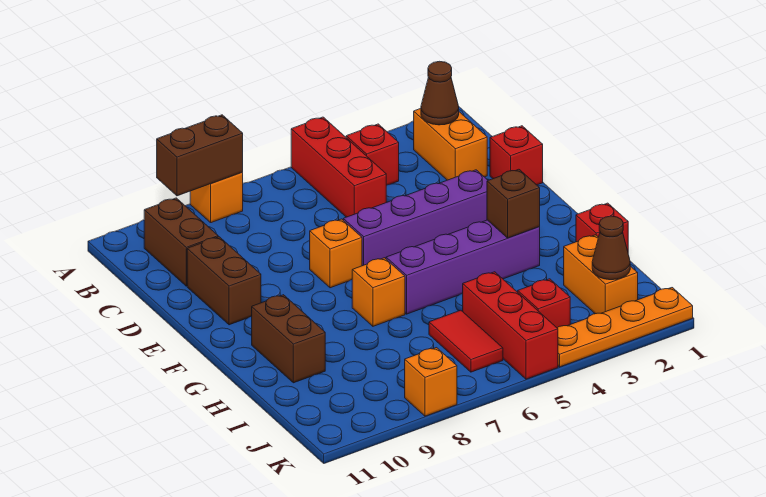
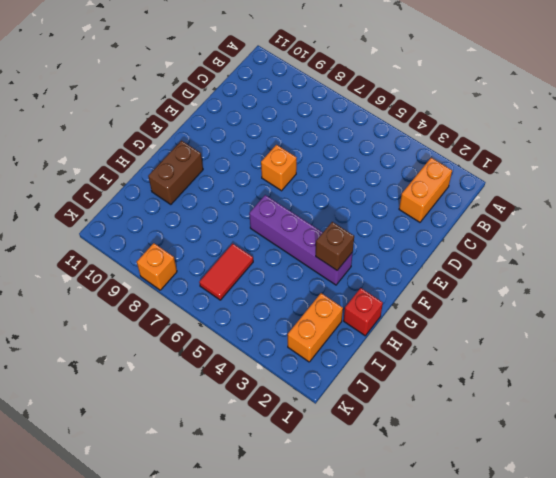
none -> red brick A5:C5 level 1
none -> orange brick A8 level 1
none -> red brick B4 level 1

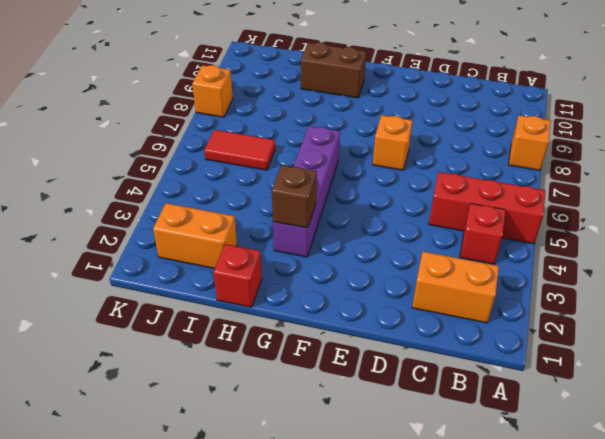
none -> brown brick B10:C10 level 1
none -> red brick D1 level 1
none -> brown brick D10:E10 level 1

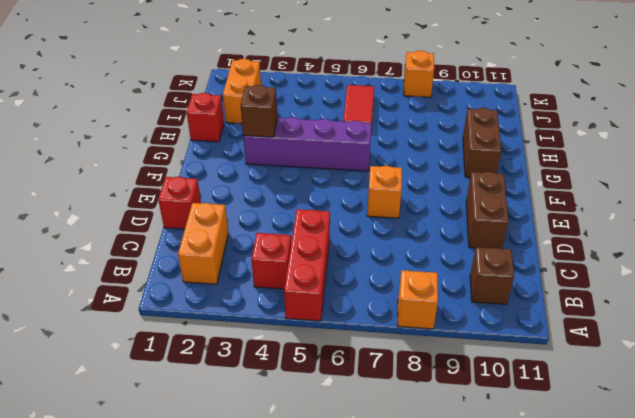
brown brick B10 level 1 -> brown brick B10:C10 level 1
none -> purple brick E3:E6 level 1
none -> orange brick G7 level 1
none -> red brick I5:K5 level 1

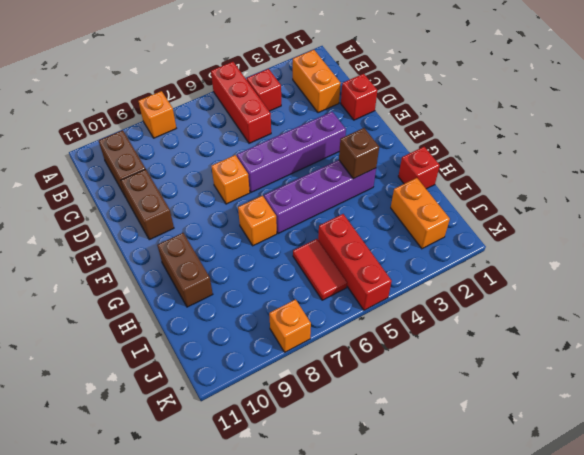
none -> red brick J4 level 1
none -> orange plate K1:K4 level 1
none -> brown brick A8:A9 level 2

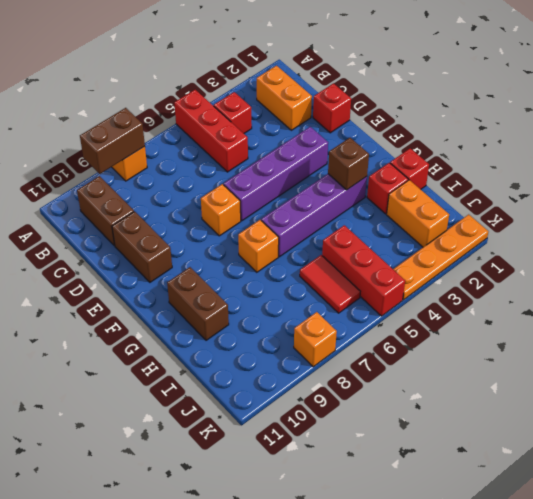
red brick H2 level 1 -> red brick J4 level 1
none -> brown cone B2 level 2
none -> brown cone J2 level 2

